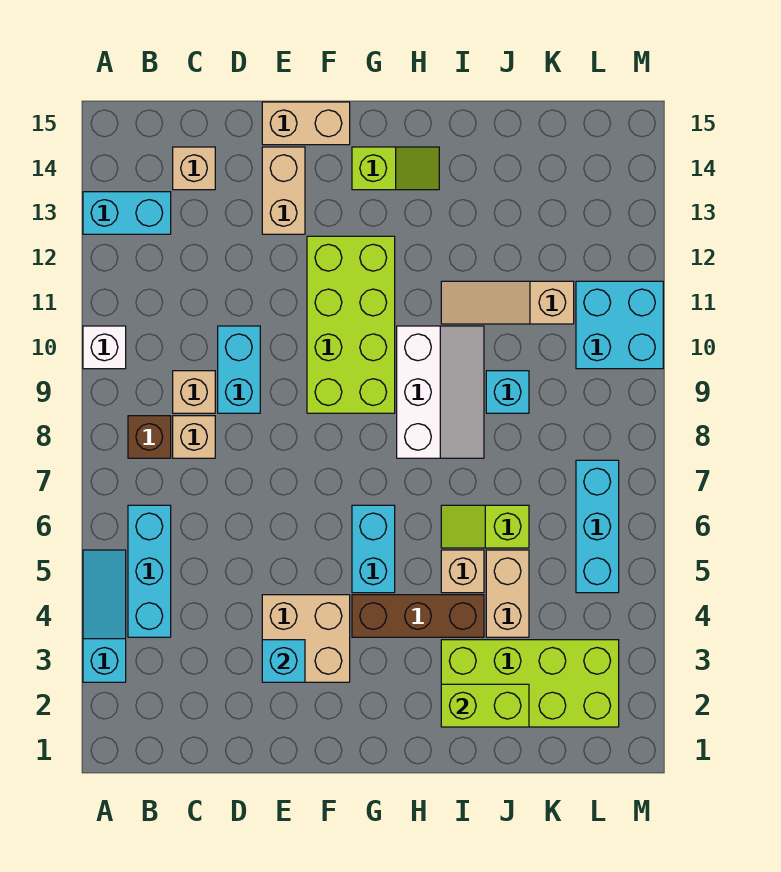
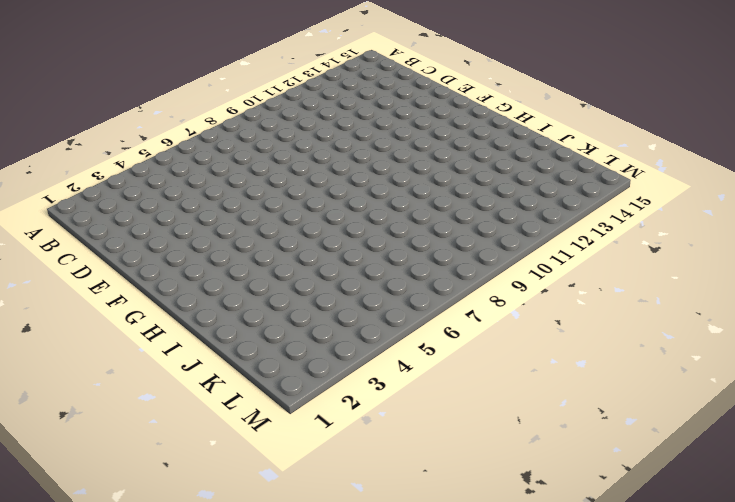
none -> cyan slope A3:A5 level 1 top 3
none -> white brick A10 level 1
none -> cyan brick A13:B13 level 1

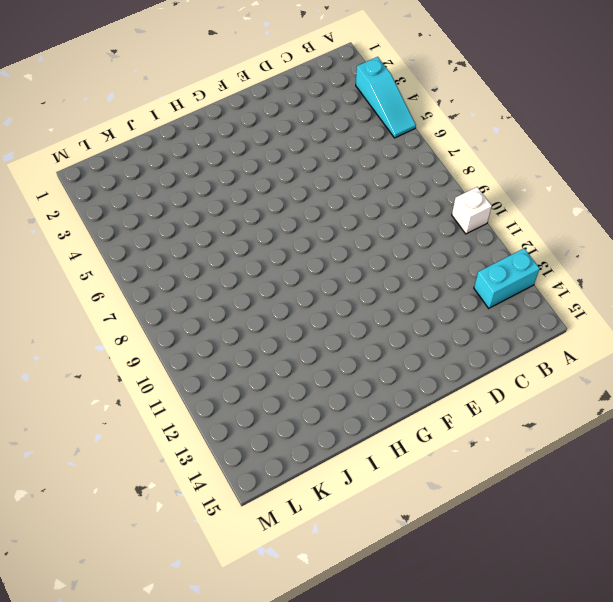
none -> cyan brick B4:B6 level 1
none -> brown brick B8 level 1
none -> tan brick C8 level 1

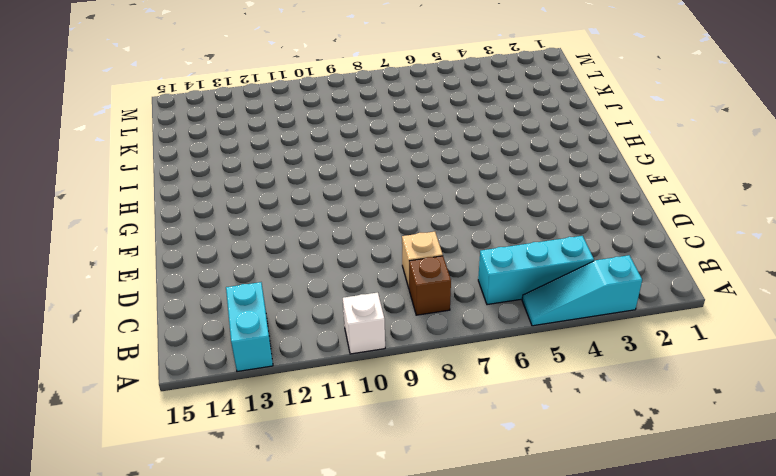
none -> tan brick C9 level 1
none -> tan brick C14 level 1
none -> cyan brick D9:D10 level 1

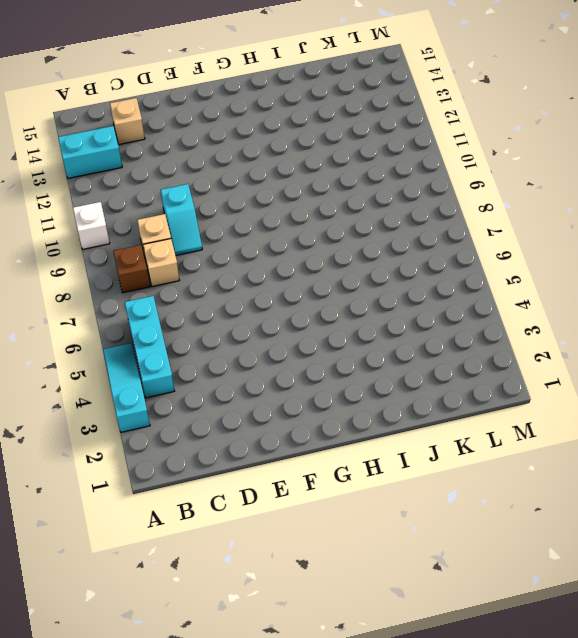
cyan slope D9:D10 level 1 top 10 -> cyan brick D9:D10 level 1
none -> tan brick E3:F4 level 1
none -> tan brick E13:E14 level 1
none -> tan brick E15:F15 level 1

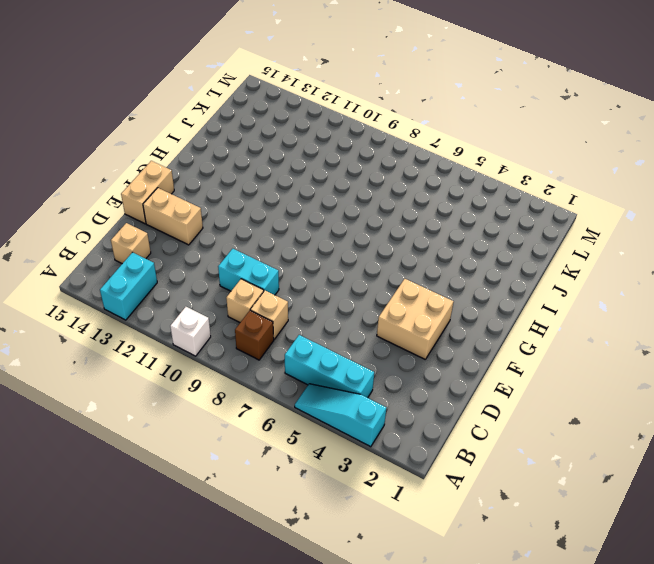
none -> lime brick F9:G12 level 1
none -> brown brick G4:I4 level 1
none -> cyan brick G5:G6 level 1

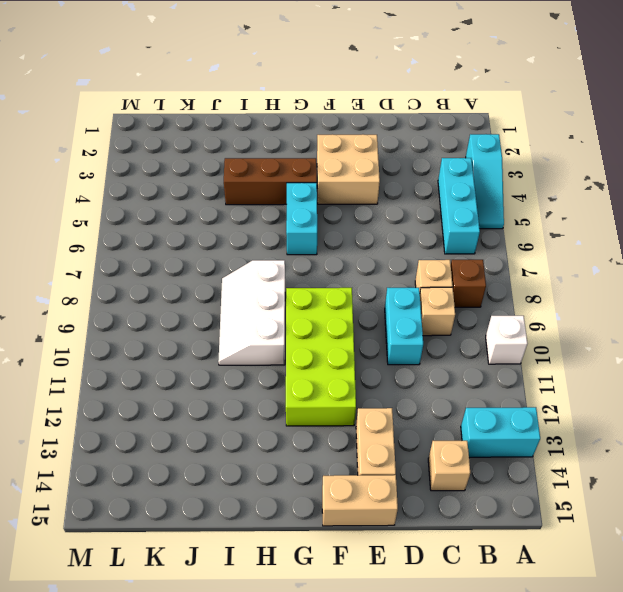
none -> lime slope G14:H14 level 1 top G
none -> lime brick I2:L3 level 1
none -> tan brick I5 level 1

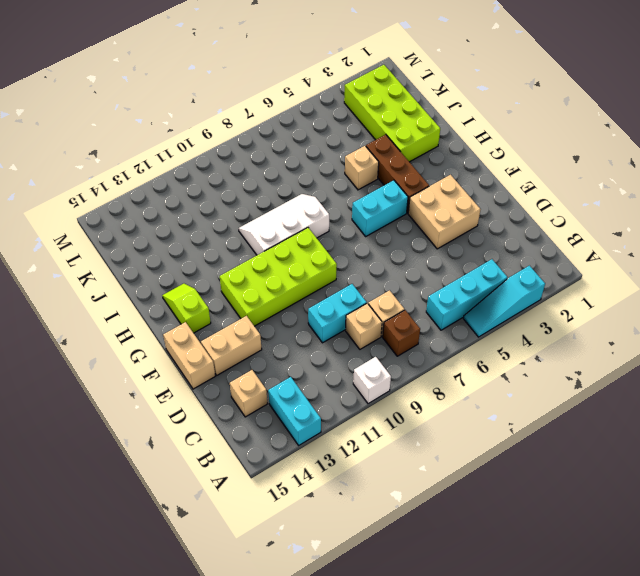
none -> lime slope I6:J6 level 1 top J
none -> tan slope I11:K11 level 1 top K
none -> tan brick J4:J5 level 1

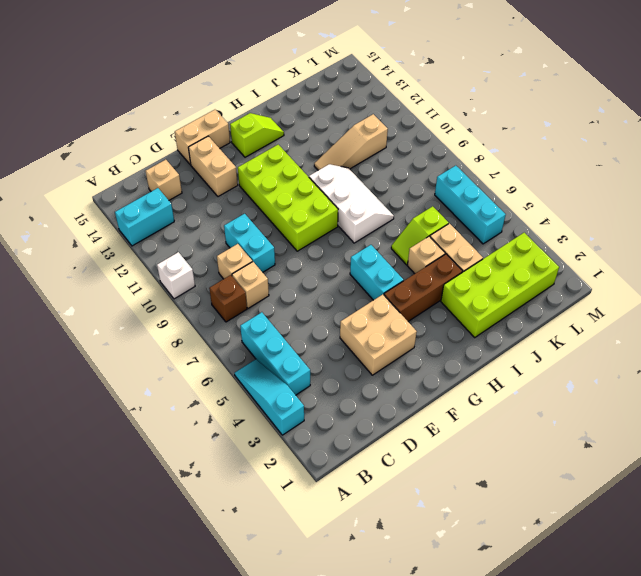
none -> cyan brick J9 level 1
none -> cyan brick L10:M11 level 1
none -> cyan brick E3 level 2

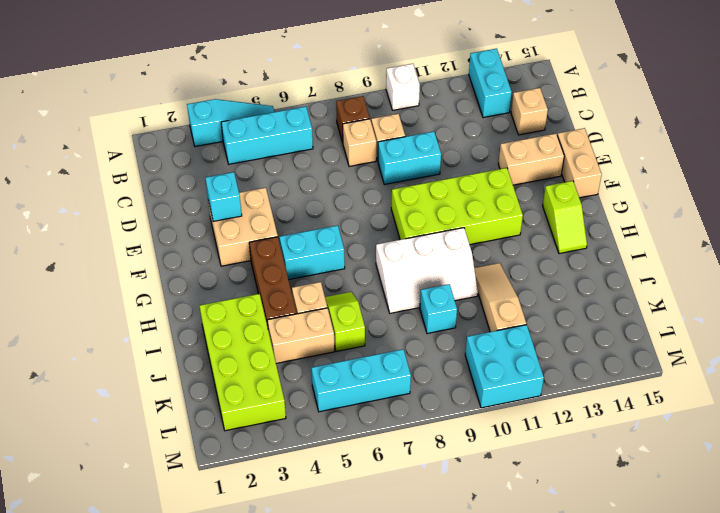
none -> lime brick I2:J2 level 2

